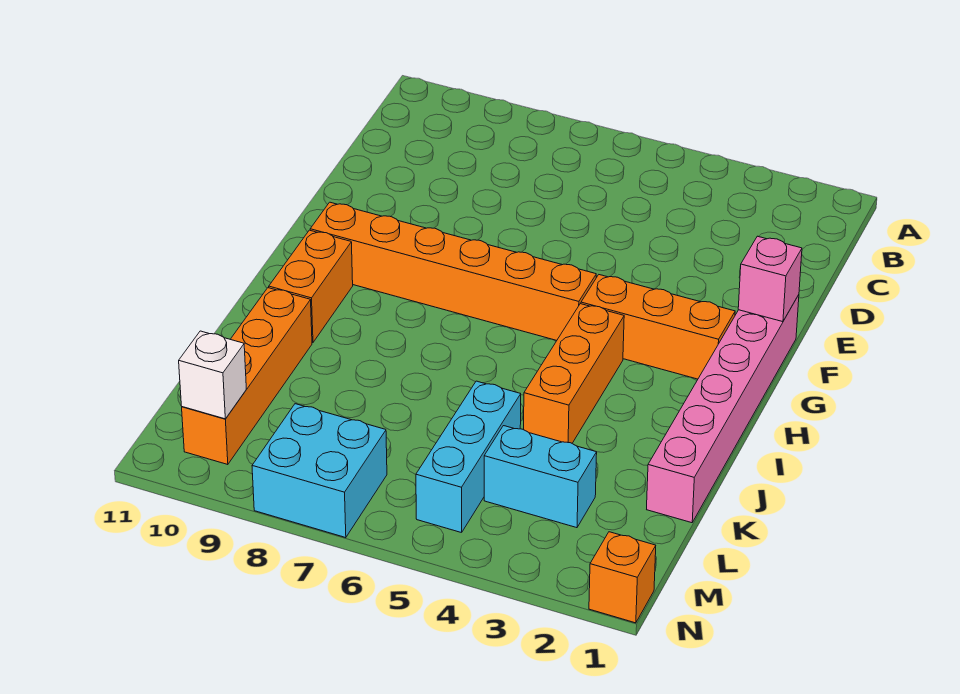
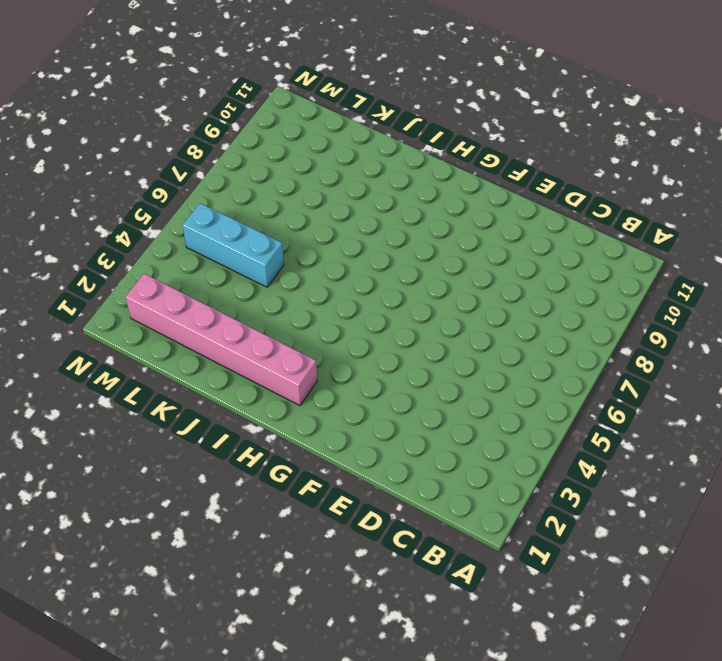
pink brick H2:M2 level 1 -> pink brick F1:K1 level 1
none -> orange brick G2:G4 level 1
none -> orange brick G5:G10 level 1
none -> orange brick H4:J4 level 1

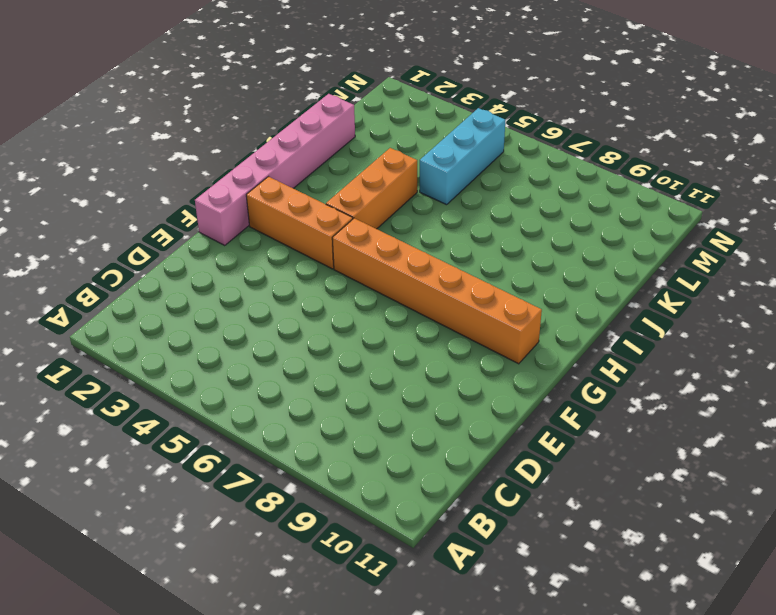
none -> orange brick H10:I10 level 1
none -> orange brick J10:M10 level 1
none -> cyan brick L3:L4 level 1

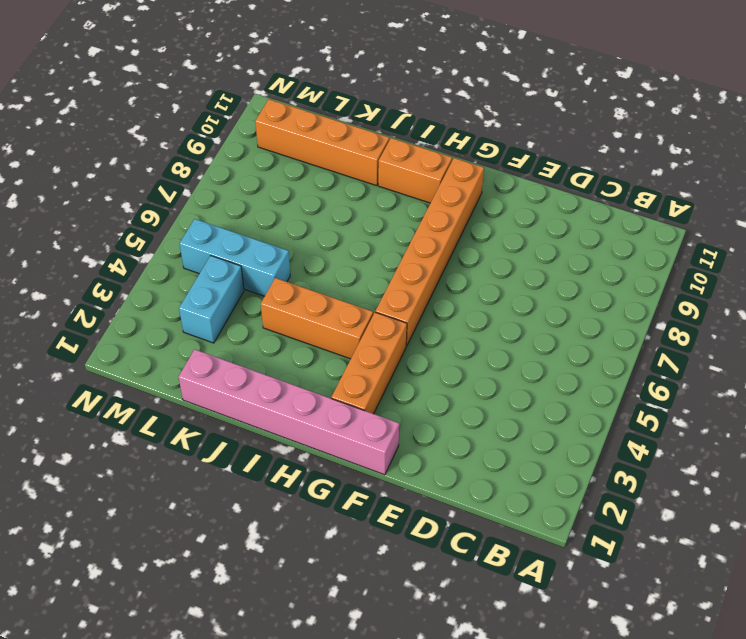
none -> cyan brick M7:N8 level 1
none -> orange brick N1 level 1
none -> pink brick F1 level 2

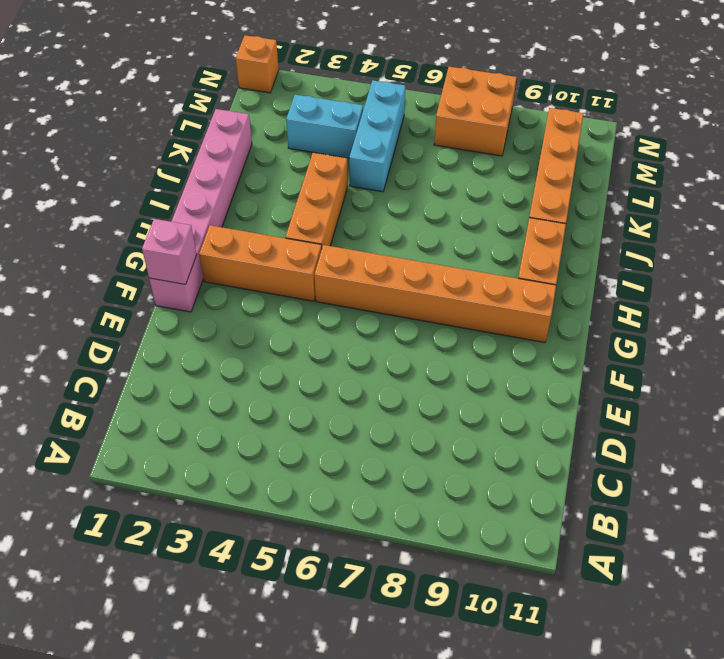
orange brick M7:N8 level 1 -> cyan brick M7:N8 level 1
none -> white brick M10 level 2

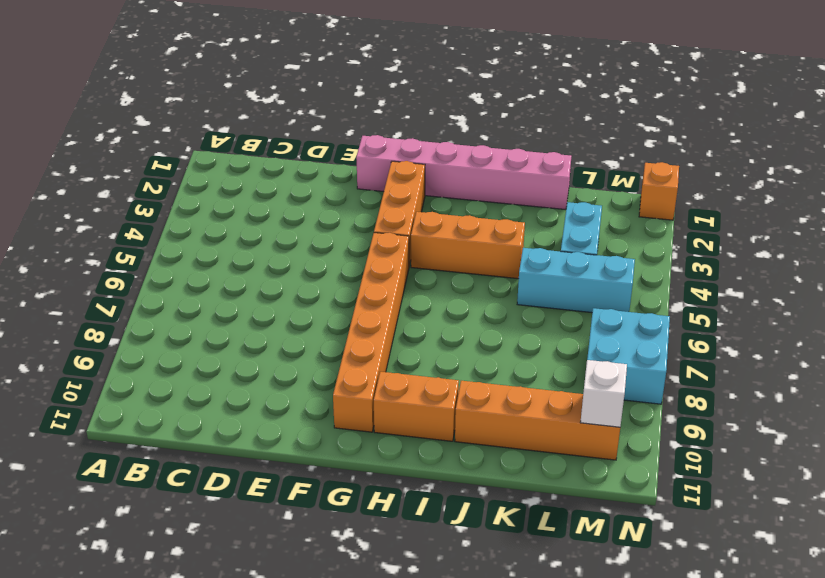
none -> pink brick F1 level 2

